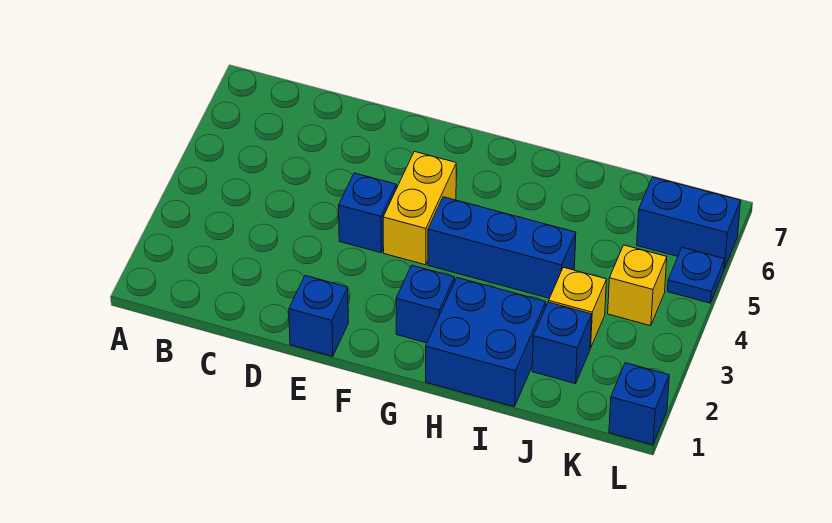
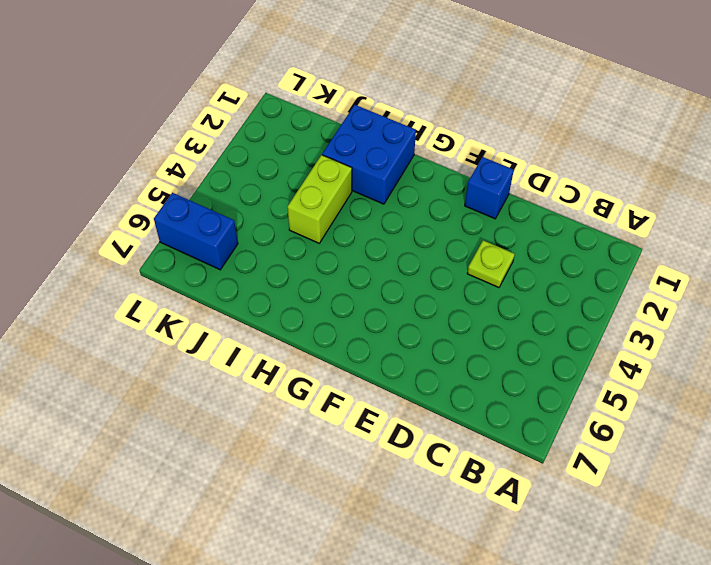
lime plate D3 level 1 -> none
lime brick I3:I4 level 1 -> blue brick G4:I4 level 1
none -> blue brick E4 level 1
none -> yellow brick F4:F5 level 1
none -> blue brick G2 level 1

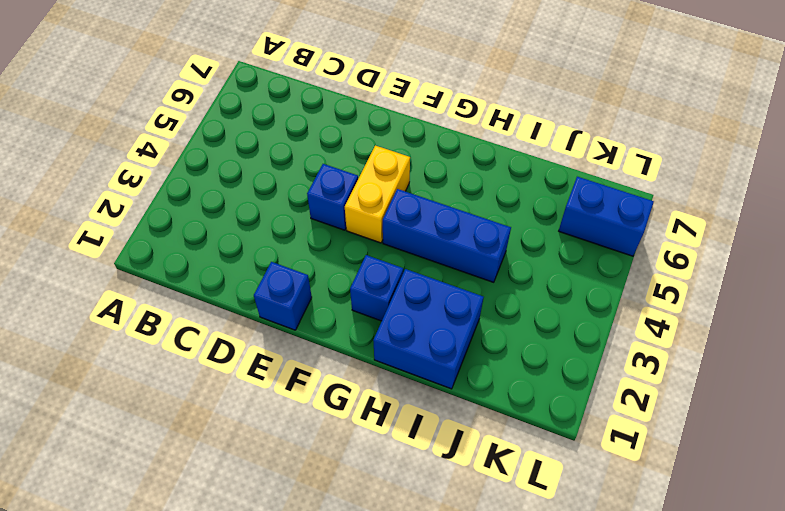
none -> blue brick J2 level 1
none -> yellow brick J3 level 1
none -> yellow brick K4 level 1

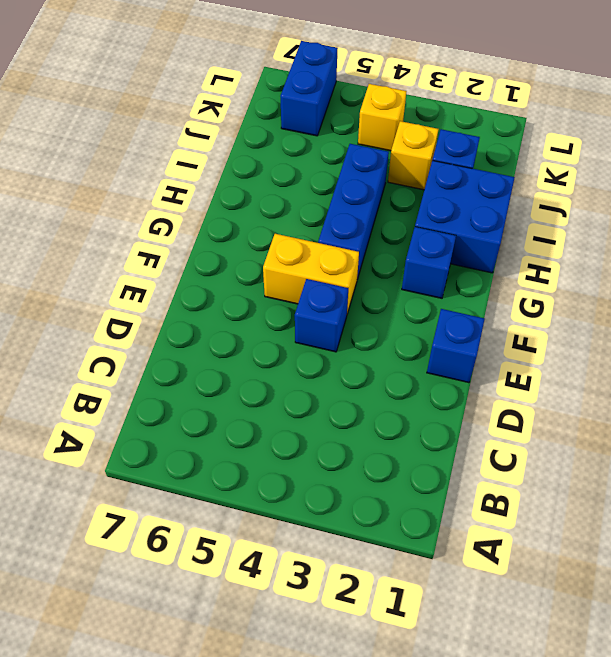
none -> blue brick L1 level 1
none -> blue plate L5 level 1

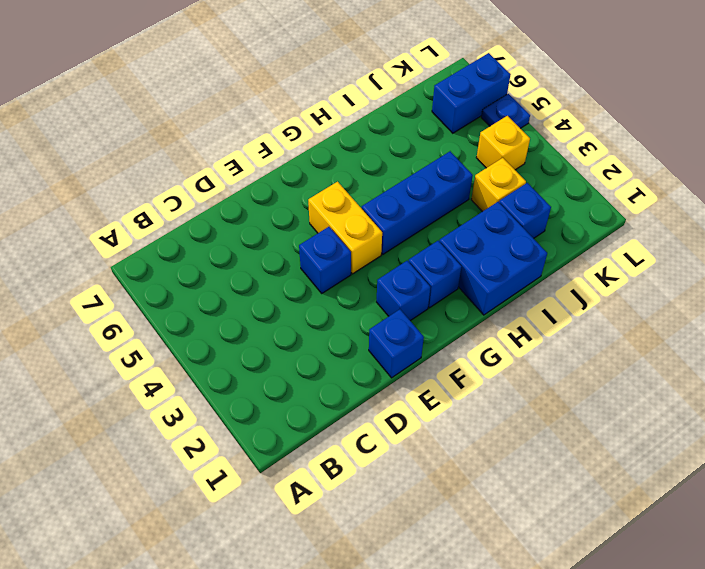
blue brick F2 level 1 -> blue brick L1 level 1

